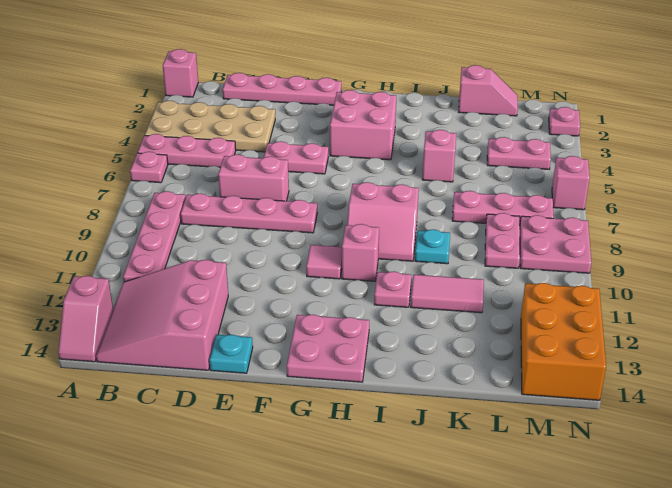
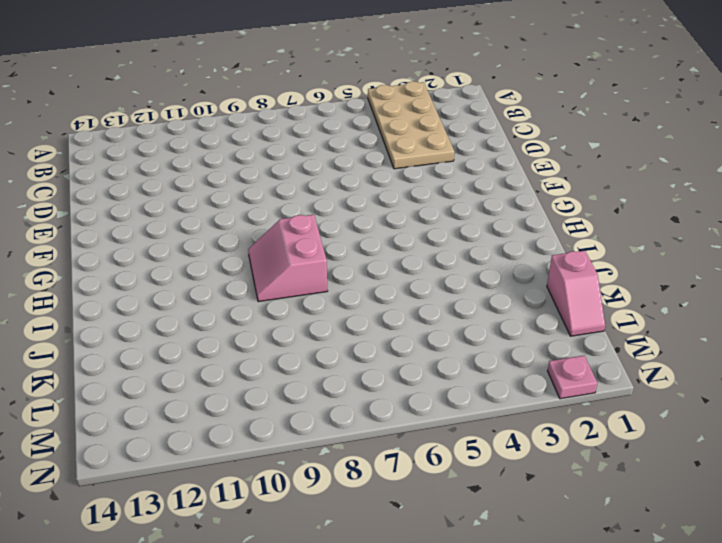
none -> pink brick A1 level 1
none -> pink plate A5:C5 level 1
none -> pink plate A6 level 1

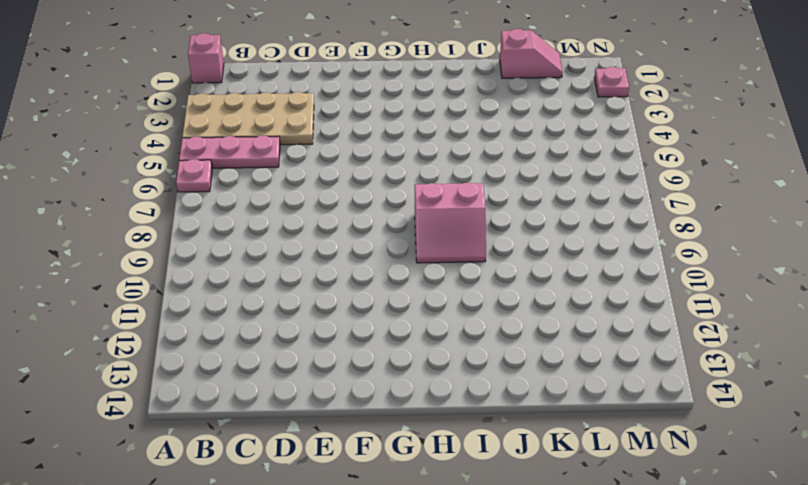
none -> pink slope A13:A14 level 1 top 13
none -> pink plate B8:B11 level 1
none -> pink slope B12:D14 level 1 top D

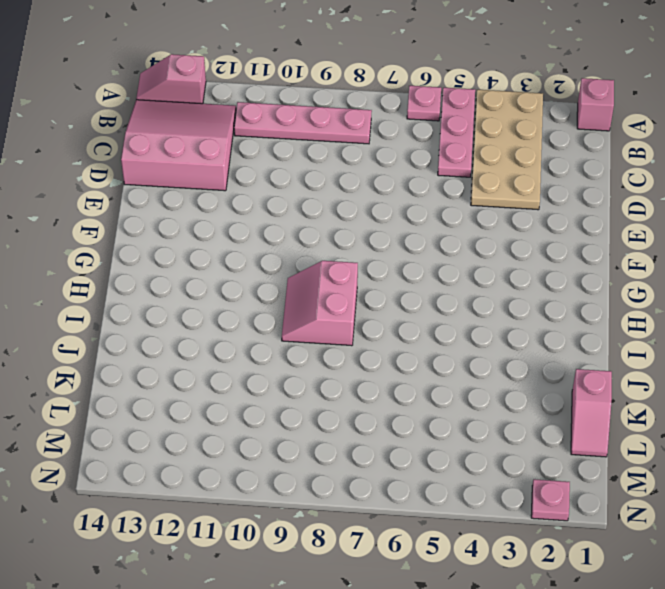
none -> pink plate C1:F1 level 1
none -> pink plate C8:F8 level 1
none -> pink brick D7:E7 level 1

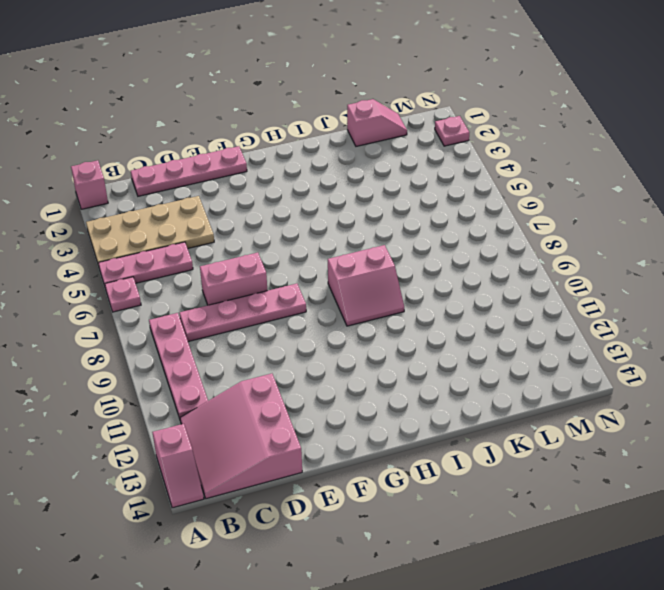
none -> pink plate E5:F5 level 1
none -> cyan plate E14 level 1
none -> pink brick G3:H4 level 1

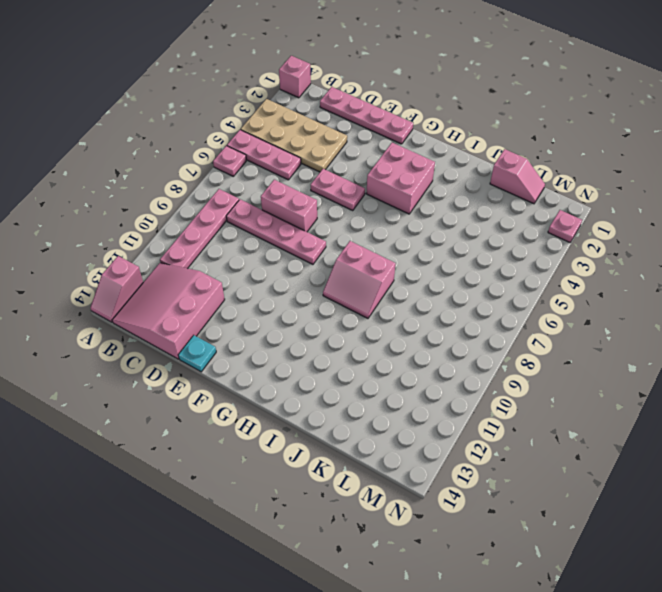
none -> pink tile G10 level 1
none -> pink plate G13:H14 level 1
none -> pink brick H10 level 1

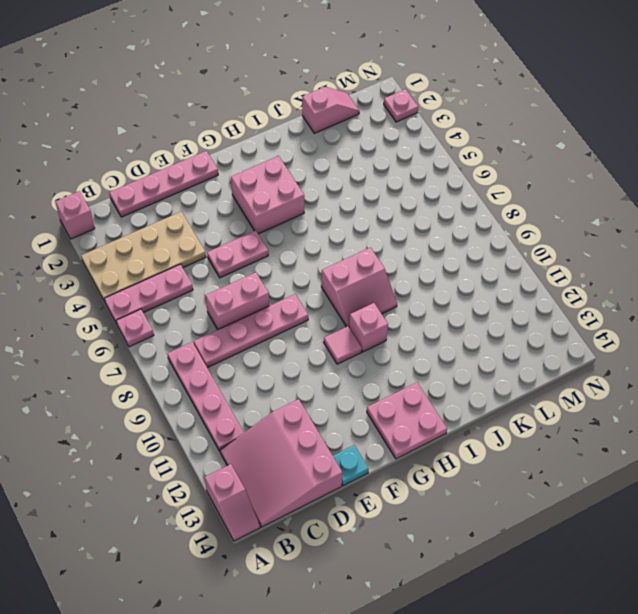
none -> pink plate I11 level 1
none -> pink brick J5 level 1
none -> cyan plate J9 level 1

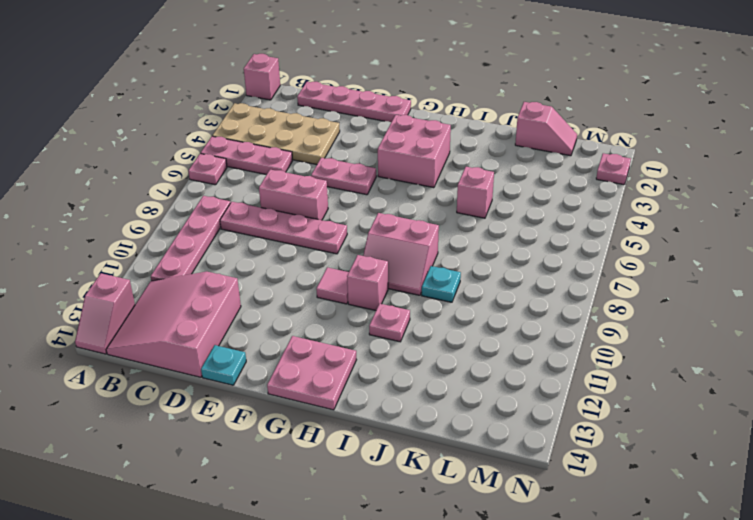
none -> pink tile J11:K11 level 1
none -> pink plate K7:M7 level 1
none -> pink plate L4:M4 level 1

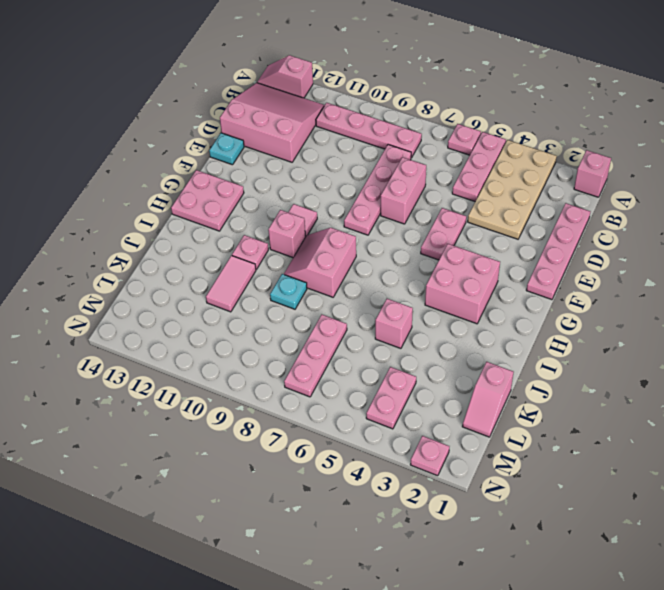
none -> pink plate L8:L9 level 1
none -> pink plate M8:N9 level 1
none -> orange brick M12:N14 level 1

